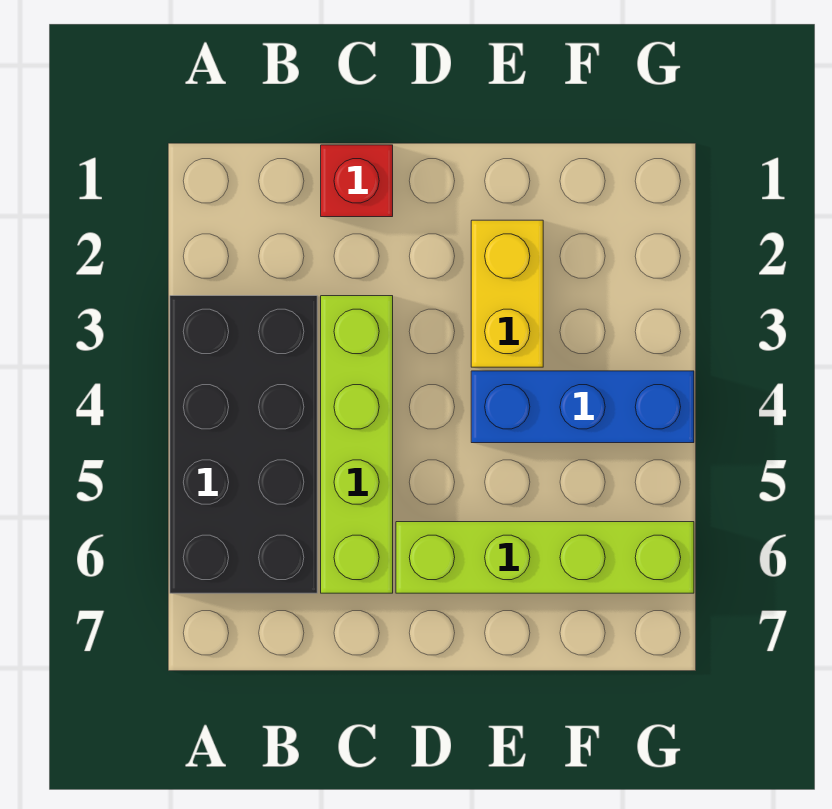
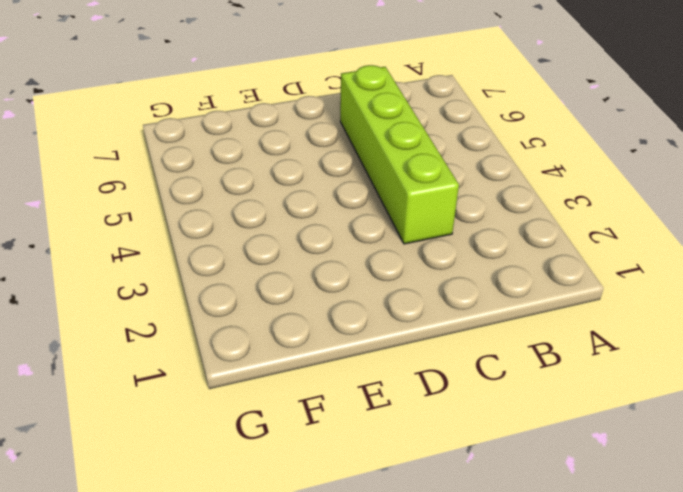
none -> black brick A3:B6 level 1
none -> red brick C1 level 1

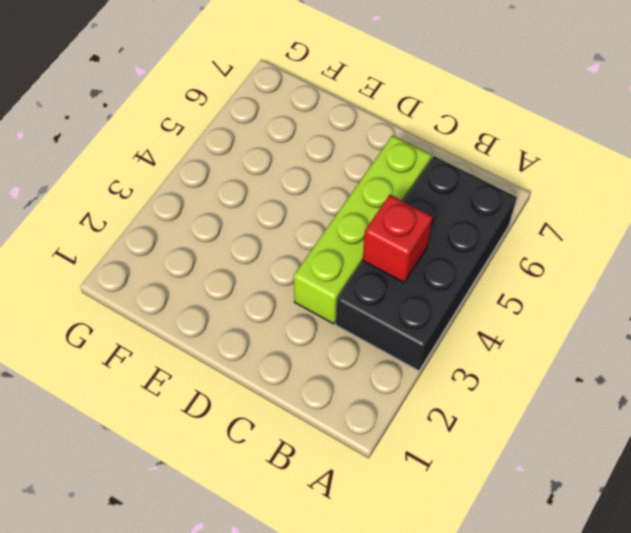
red brick B4 level 2 -> red brick C1 level 1
none -> lime brick D6:G6 level 1
none -> yellow brick E2:E3 level 1

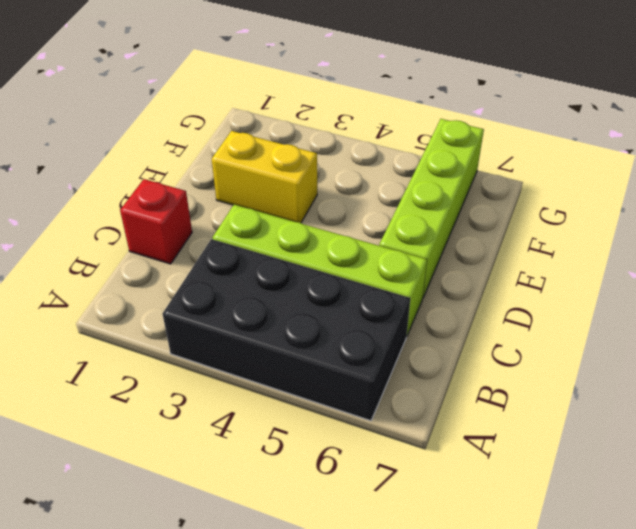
none -> blue brick E4:G4 level 1

